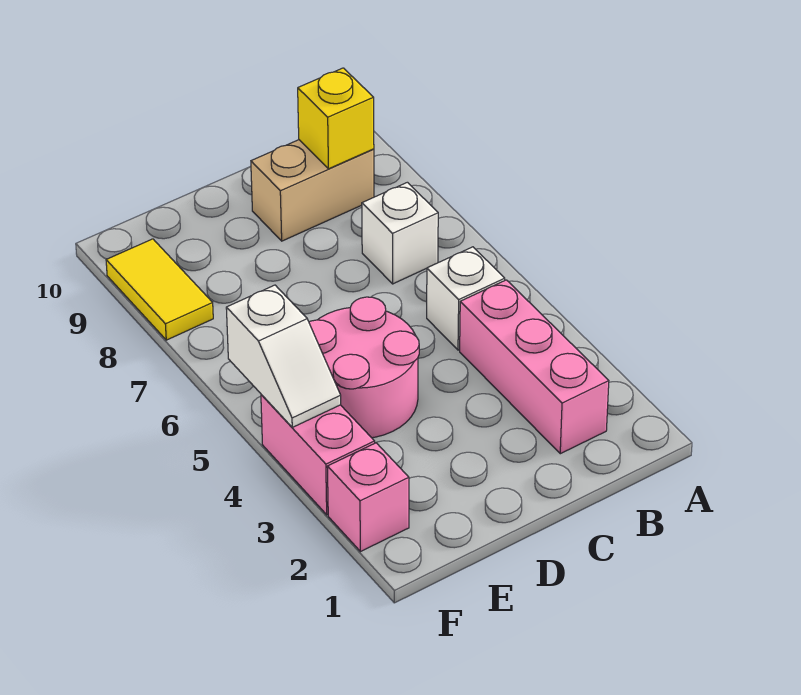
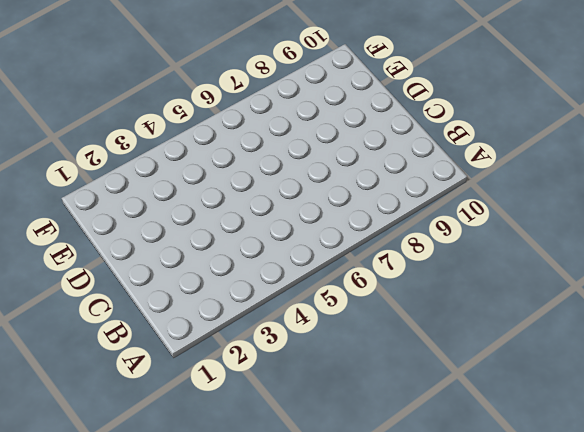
none -> pink brick B2:B4 level 1
none -> white brick B5 level 1

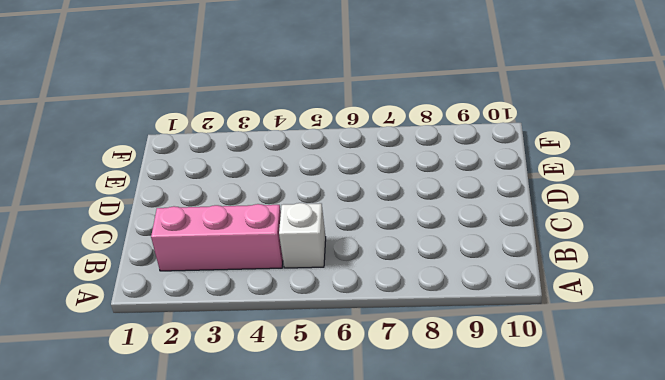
none -> white brick B7 level 1
none -> tan brick B9:C9 level 1

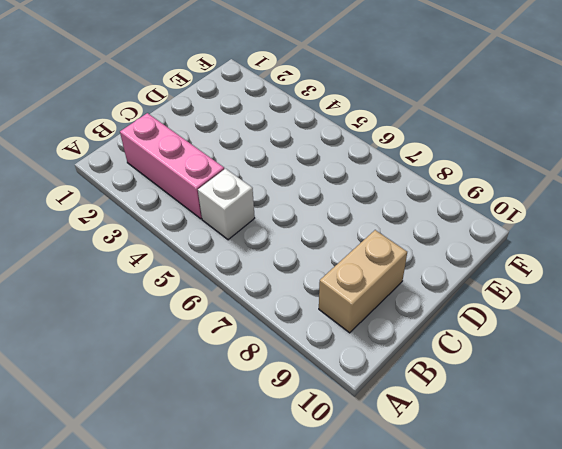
none -> white brick B7 level 1
none -> pink round brick D4:E5 level 1

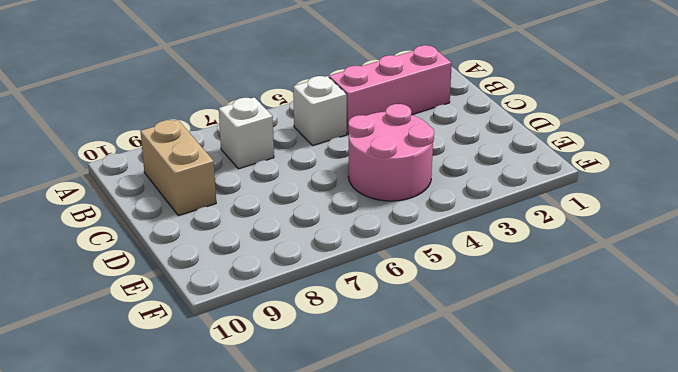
none -> pink brick F2 level 1
none -> pink brick F3:F4 level 1

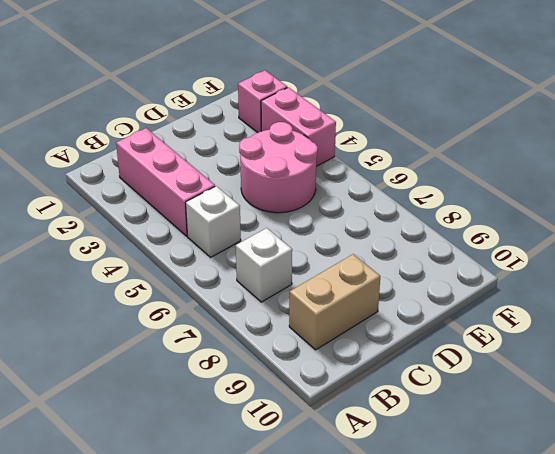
none -> yellow tile F8:F9 level 1
none -> yellow brick B9 level 2

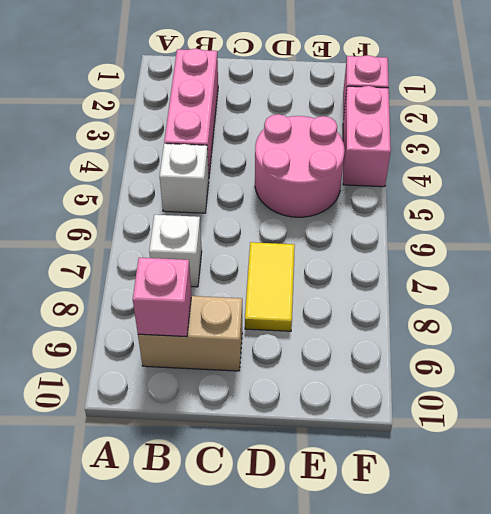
pink brick B9 level 2 -> yellow brick B9 level 2
yellow tile D7:D8 level 1 -> yellow tile F8:F9 level 1
none -> white slope F4:F5 level 2 top 5

